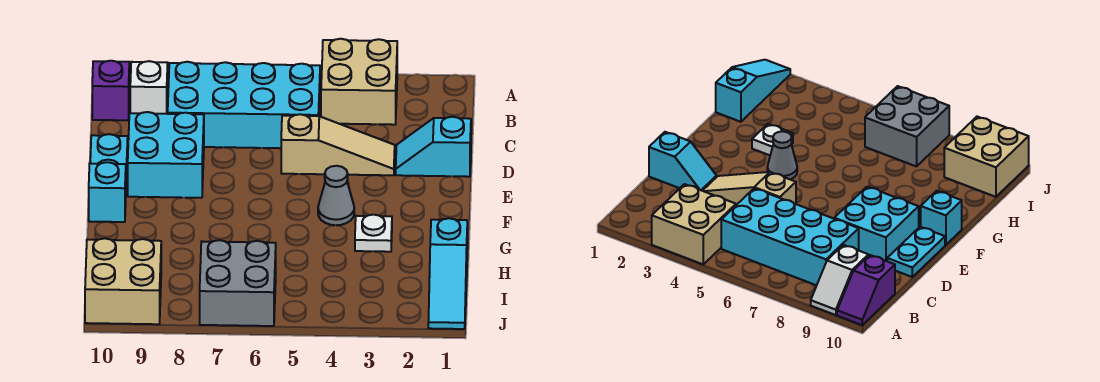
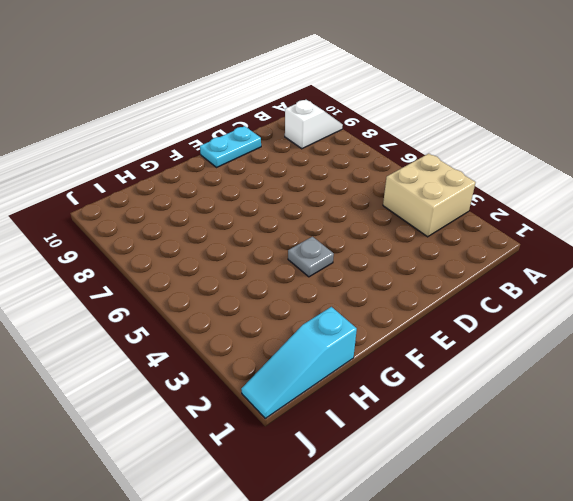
grey plate F4 level 1 -> grey cone F4 level 1
none -> purple slope A10:B10 level 1 top B
none -> cyan brick B5:C8 level 1
none -> cyan slope D1:D2 level 1 top 1

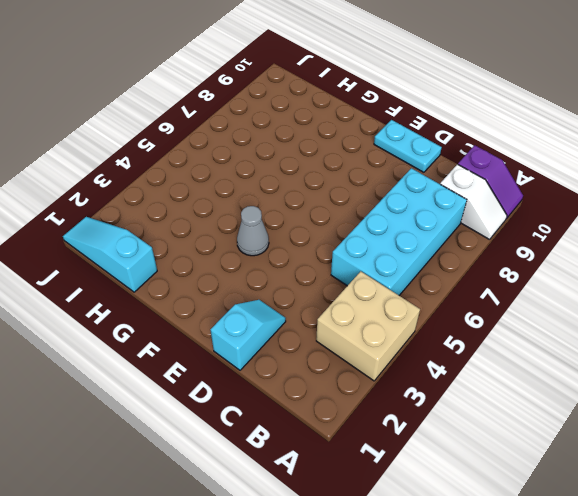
none -> tan slope D3:D5 level 1 top 5
none -> cyan brick D8:E9 level 1
none -> cyan brick F10 level 1

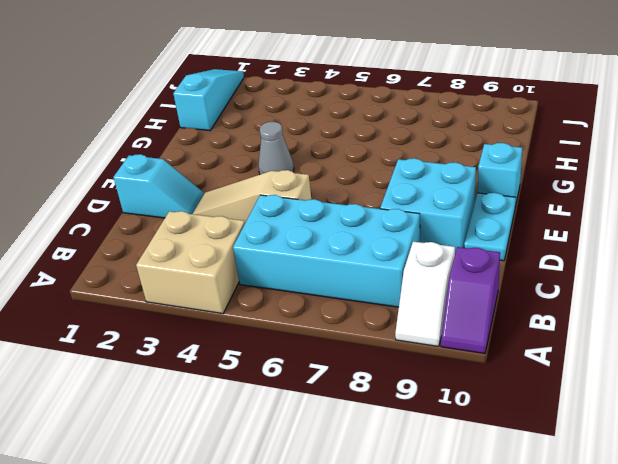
none -> white plate G3 level 1
none -> grey brick I6:J7 level 1
none -> tan brick I9:J10 level 1

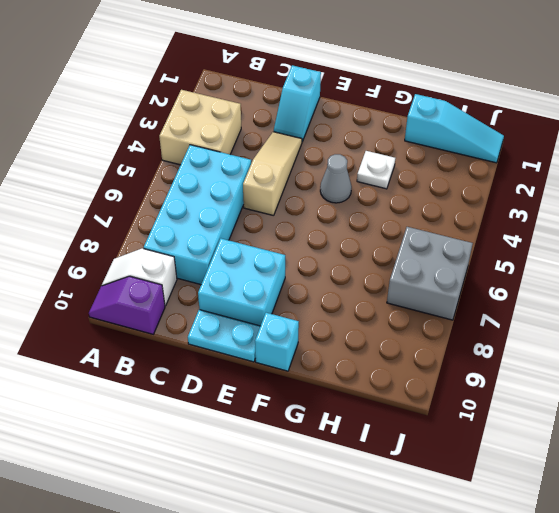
none -> tan brick I9:J10 level 1

